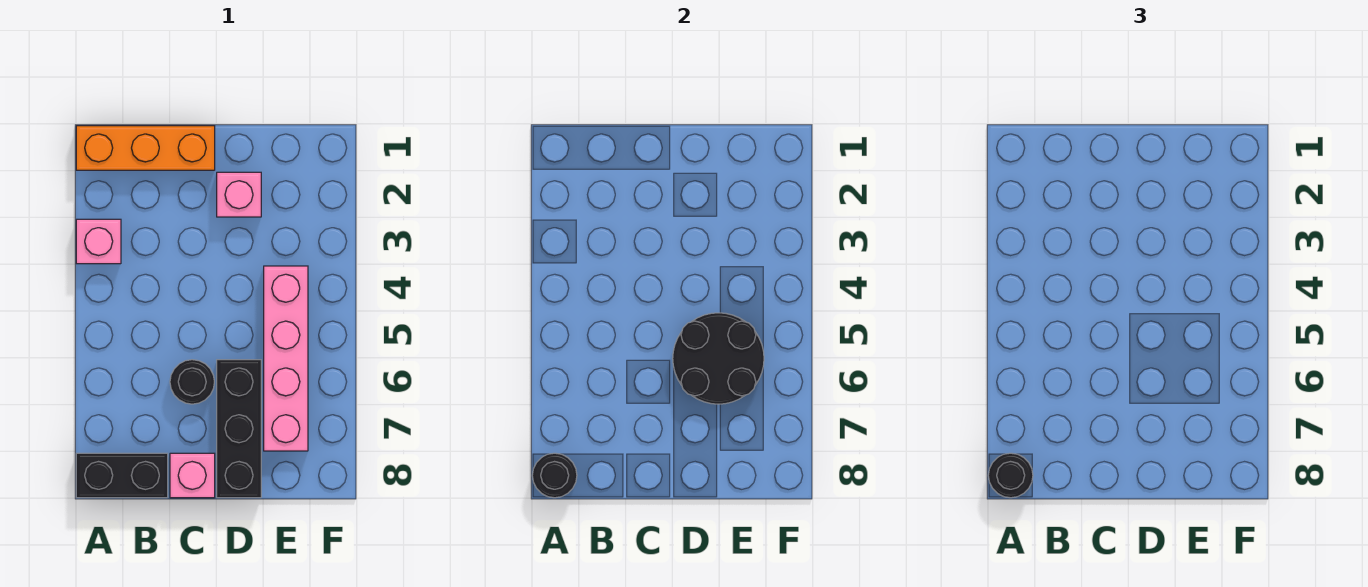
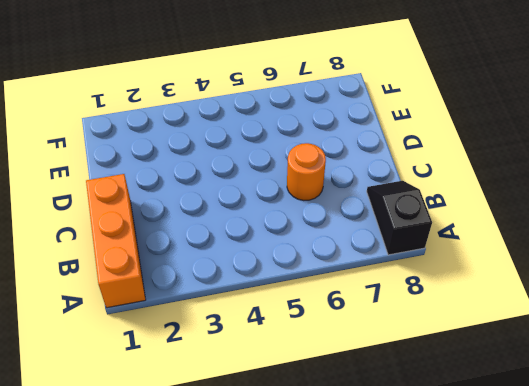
black slope A8:B8 level 1 top A -> black brick A8:B8 level 1
orange round brick C6 level 1 -> black round brick C6 level 1
none -> pink brick A3 level 1
none -> pink brick C8 level 1

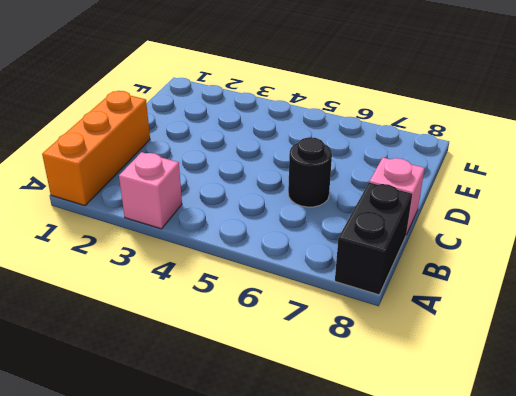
none -> pink brick D2 level 1
none -> black brick D6:D8 level 1

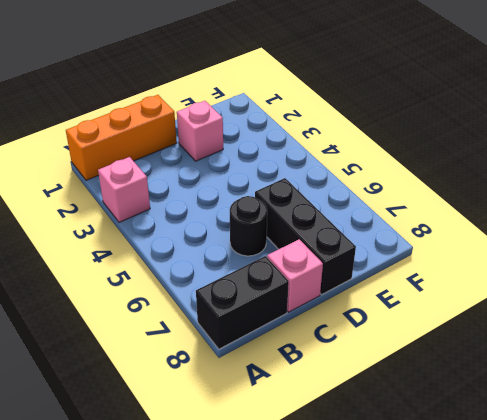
none -> pink brick E4:E7 level 1
none -> black round brick A8 level 2

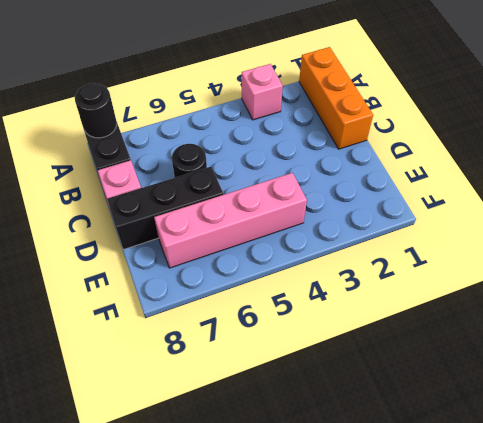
none -> pink brick D2 level 1
none -> black round brick D5:E6 level 2

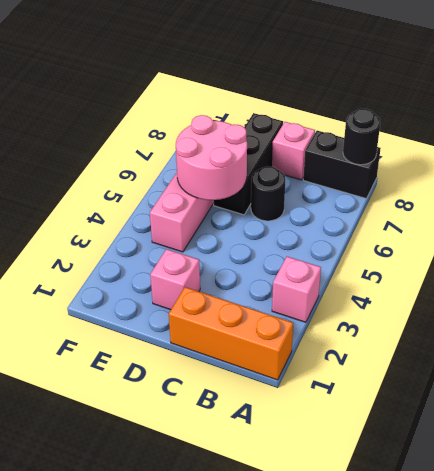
pink round brick D5:E6 level 2 -> black round brick D5:E6 level 2
none -> black round brick A8 level 3

